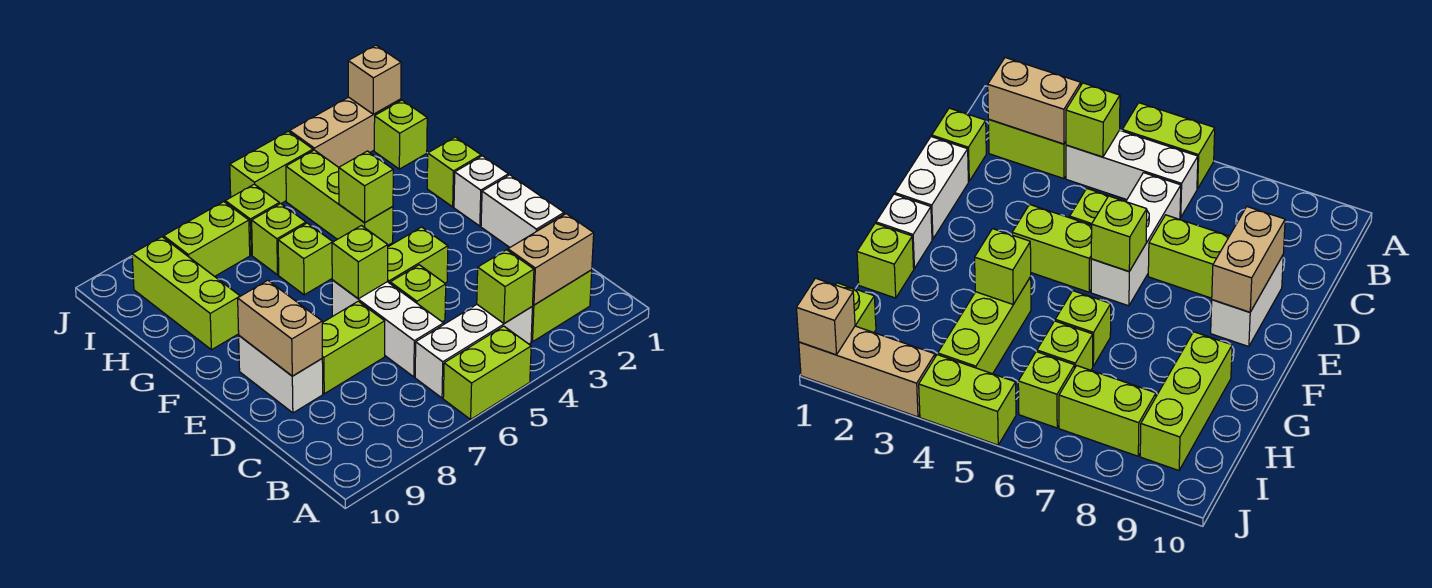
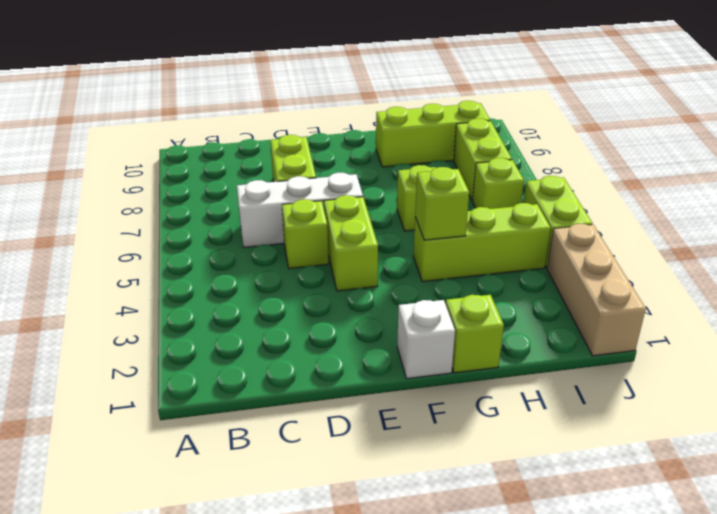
none -> lime brick A5:A6 level 1
none -> lime brick B2:B3 level 1
none -> white brick B4:B6 level 1

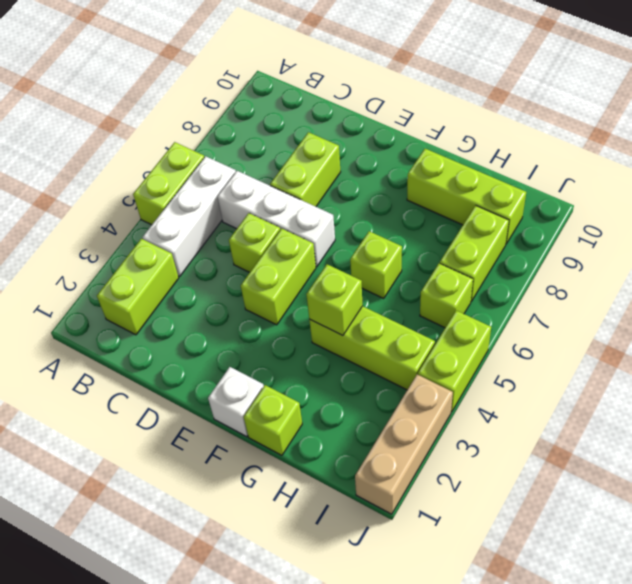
none -> lime brick C1 level 1
none -> white brick D1:E1 level 1
none -> white brick D9:E9 level 1

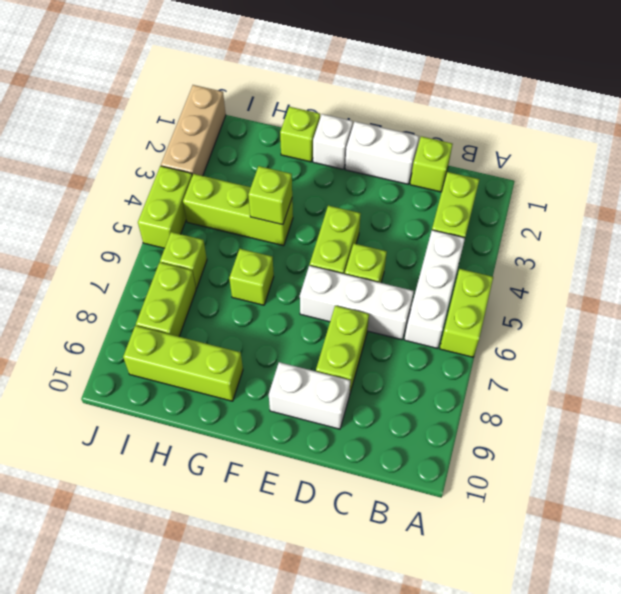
none -> lime brick H6 level 1
none -> lime brick I1 level 1
none -> tan brick B2:B3 level 2

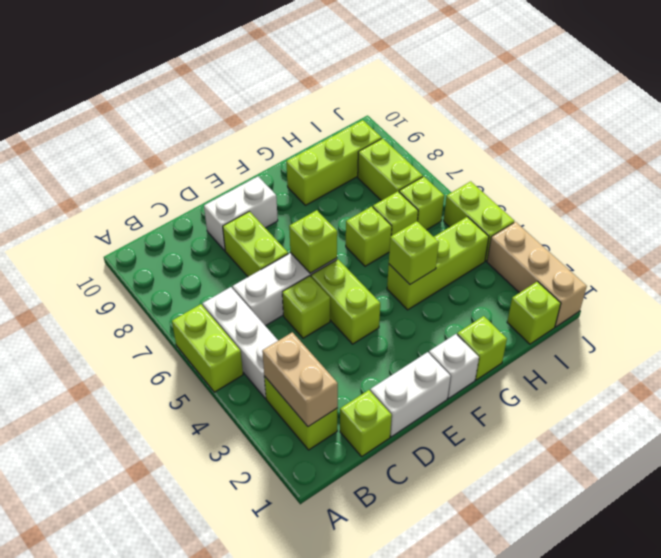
none -> lime brick B4 level 2
none -> tan brick D9:E9 level 2
none -> tan brick J1 level 2

